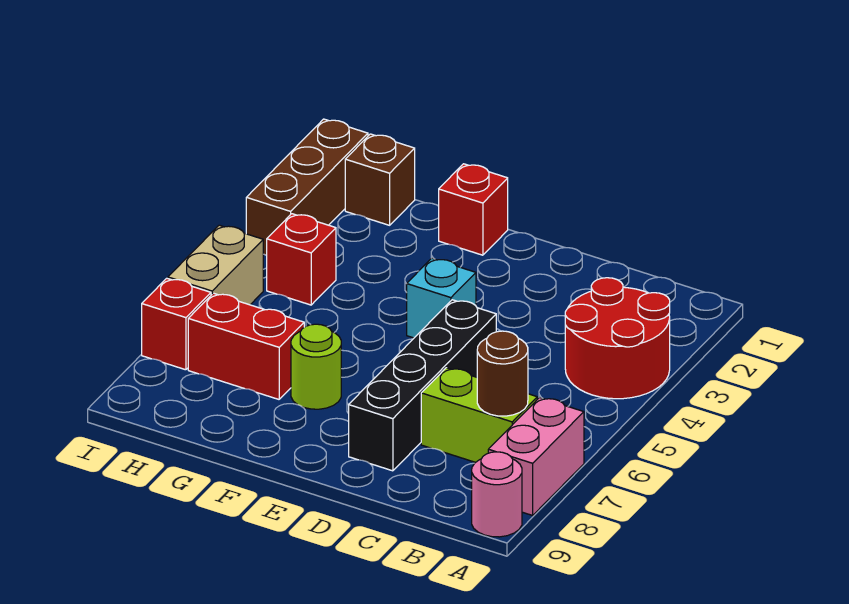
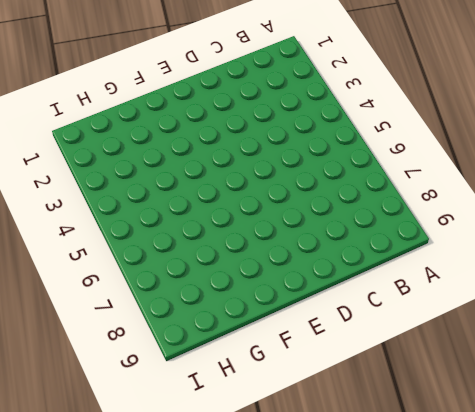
none -> red round brick A3:B4 level 1
none -> pink brick A7:A8 level 1
none -> pink round brick A9 level 1

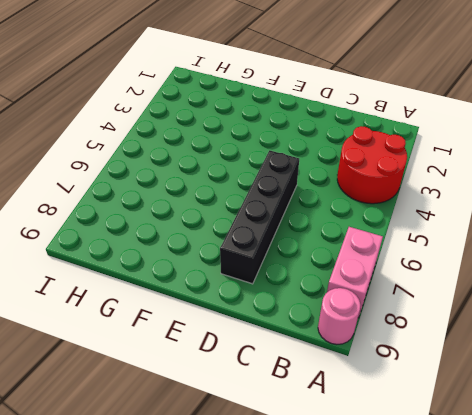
none -> lime brick B7:C7 level 1
none -> cyan brick E4 level 1
none -> red brick F1 level 1

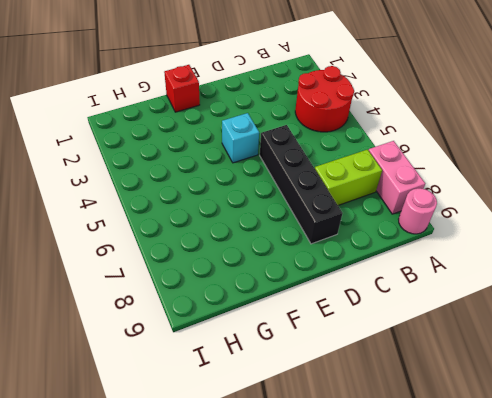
none -> lime round brick F7 level 1
none -> red brick G7:H7 level 1
none -> brown brick H1 level 1

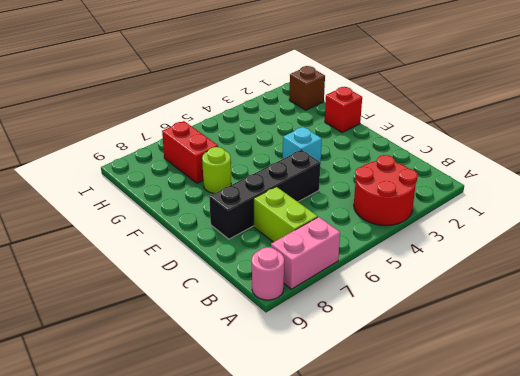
none -> red brick H4 level 1
none -> brown brick I1:I3 level 1
none -> tan brick I5:I6 level 1

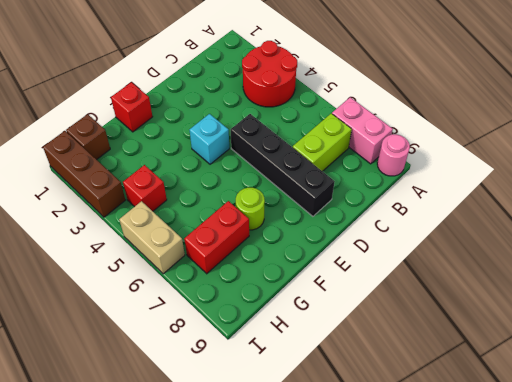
none -> red brick I7 level 1
none -> brown round brick B7 level 2

